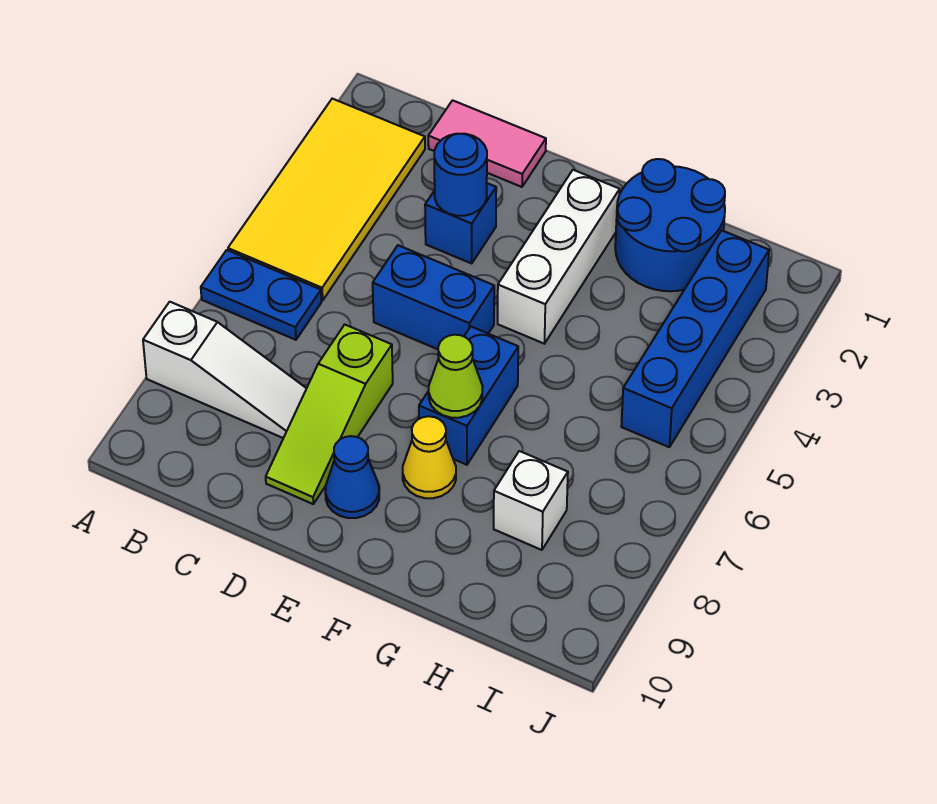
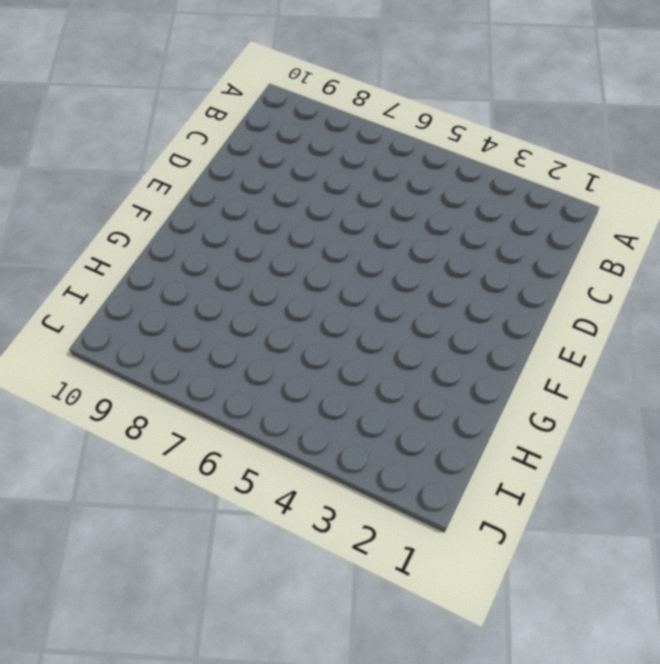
none -> yellow tile A2:B5 level 1
none -> blue plate A6:B6 level 1
none -> white slope A8:C8 level 1 top A

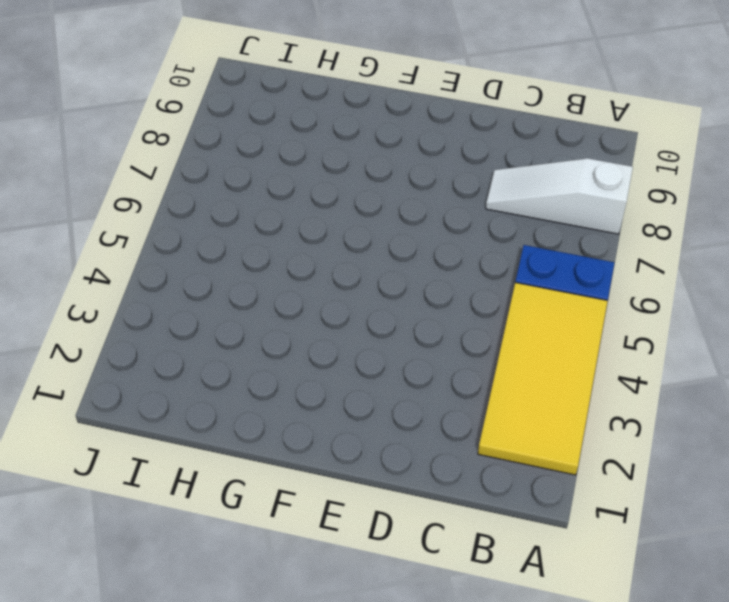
none -> pink tile C1:D1 level 1
none -> blue brick D3 level 1
none -> blue brick D5:E5 level 1

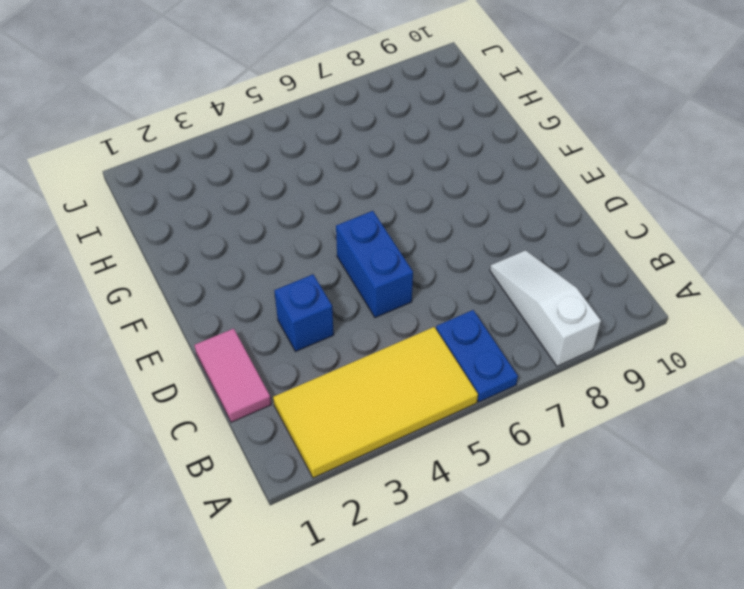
none -> lime slope D7:D9 level 1 top 7
none -> blue cone E9 level 1
none -> white brick F2:F4 level 1

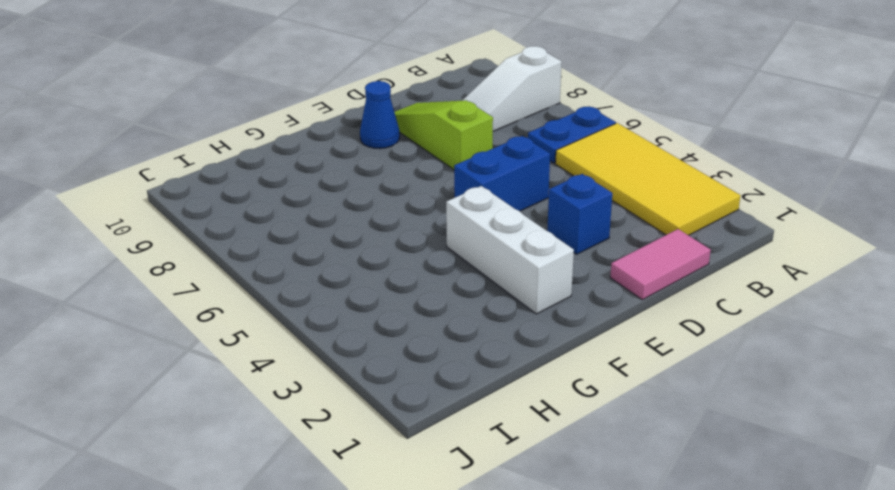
none -> blue brick F6:F7 level 1
none -> yellow cone F8 level 1
none -> blue round brick G1:H2 level 1

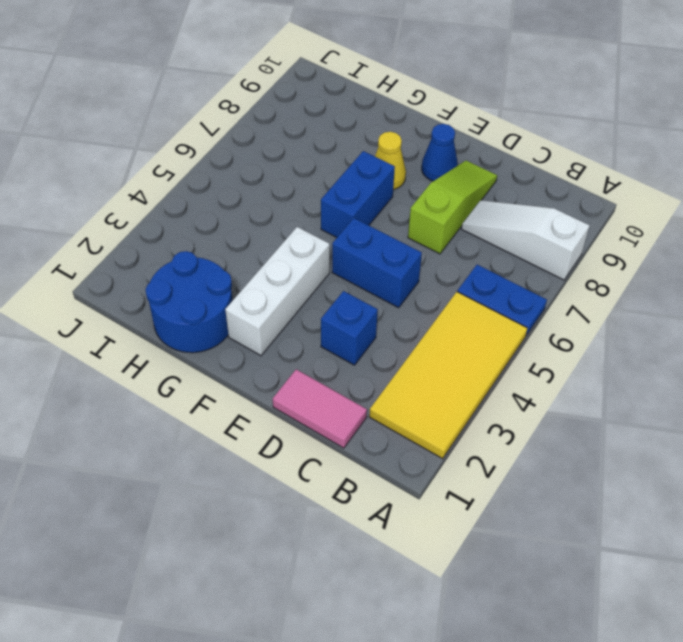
none -> white brick H8 level 1
none -> blue brick I2:I5 level 1
none -> blue round brick D3 level 2

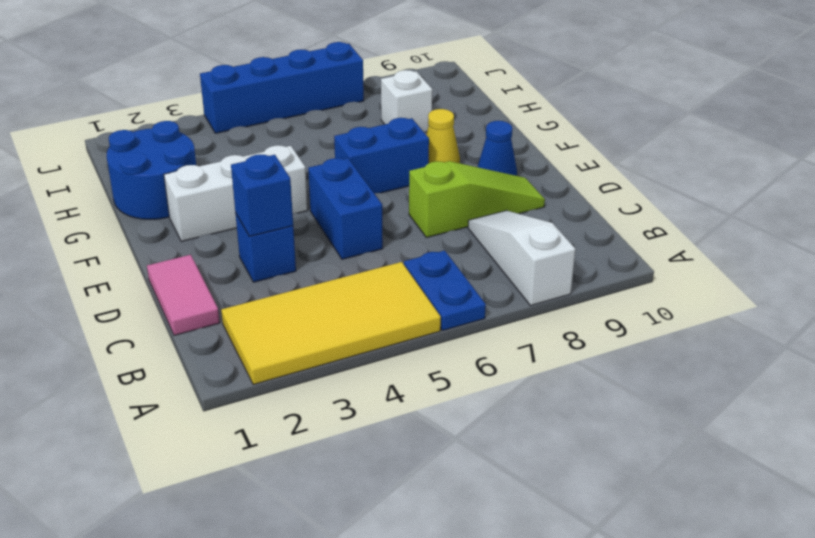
blue brick D3 level 2 -> blue round brick D3 level 2
blue brick J4:J7 level 1 -> blue brick I2:I5 level 1
none -> lime cone F7 level 2

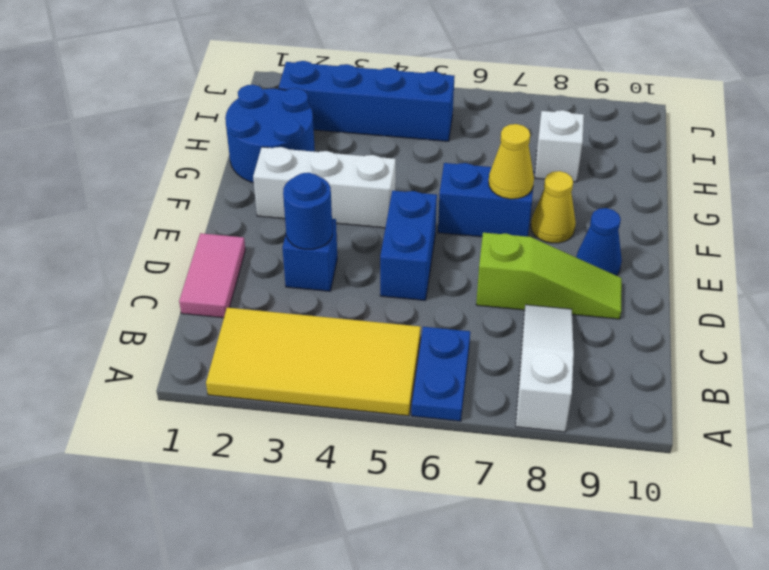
yellow cone F7 level 2 -> lime cone F7 level 2

